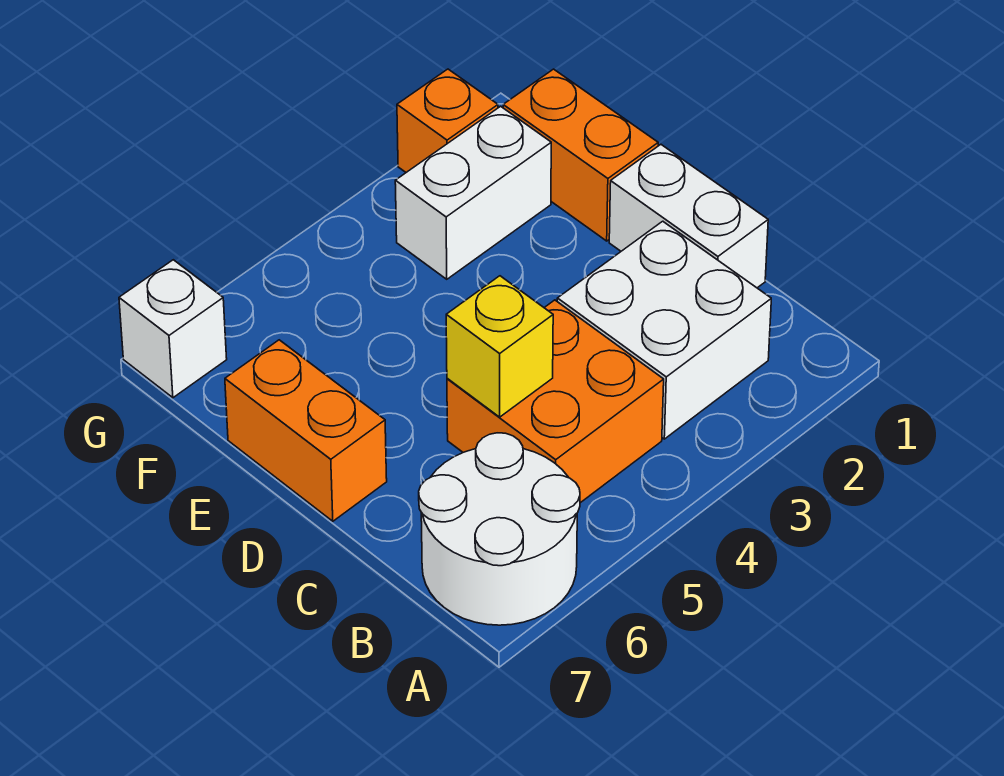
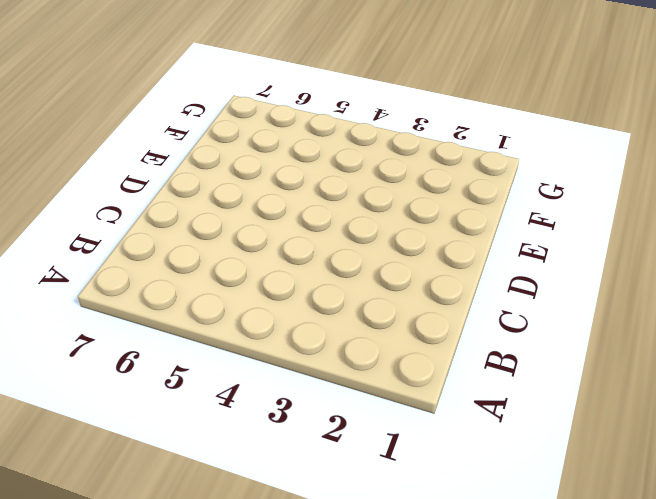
none -> white round brick A6:B7 level 1
none -> white brick B2:C3 level 1

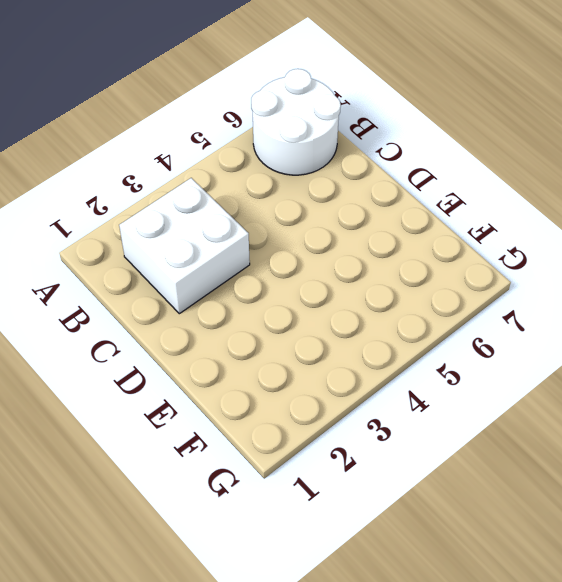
none -> orange brick B4:C5 level 1
none -> white brick C1:D1 level 1

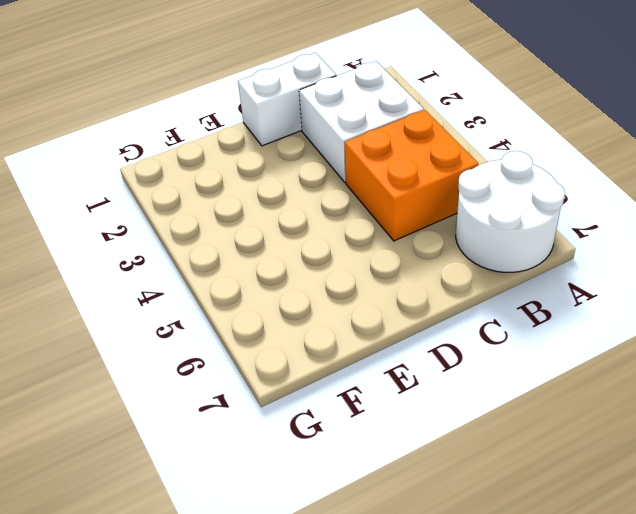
none -> orange brick D7:E7 level 1
none -> orange brick E1:F1 level 1

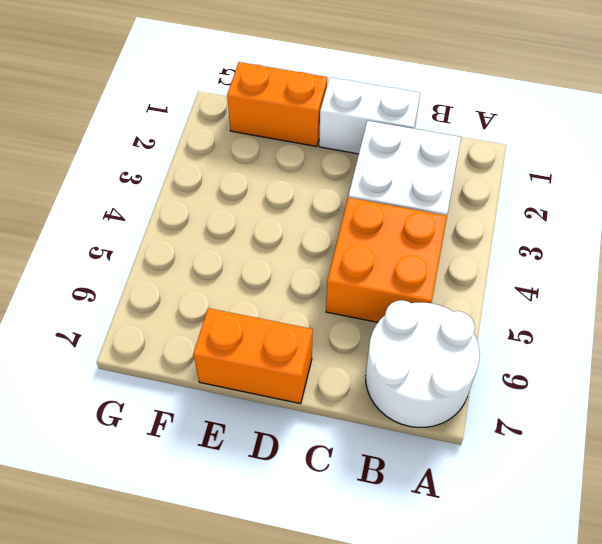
none -> white brick F2:F3 level 1
none -> orange brick G2 level 1

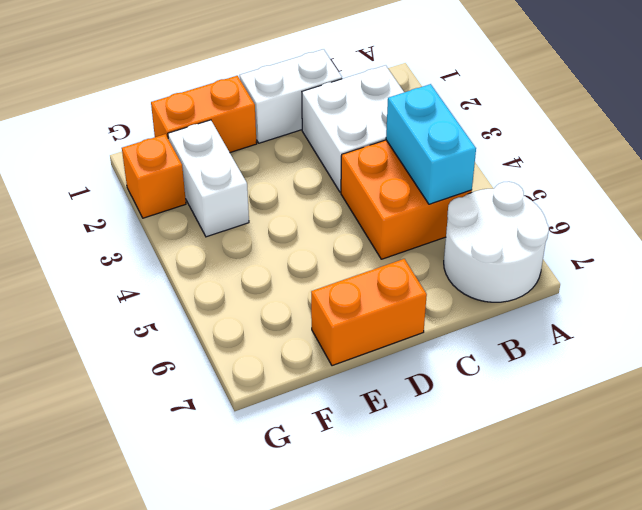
cyan brick B4:B5 level 2 -> none
none -> white brick G7 level 1
none -> yellow brick C5 level 2

